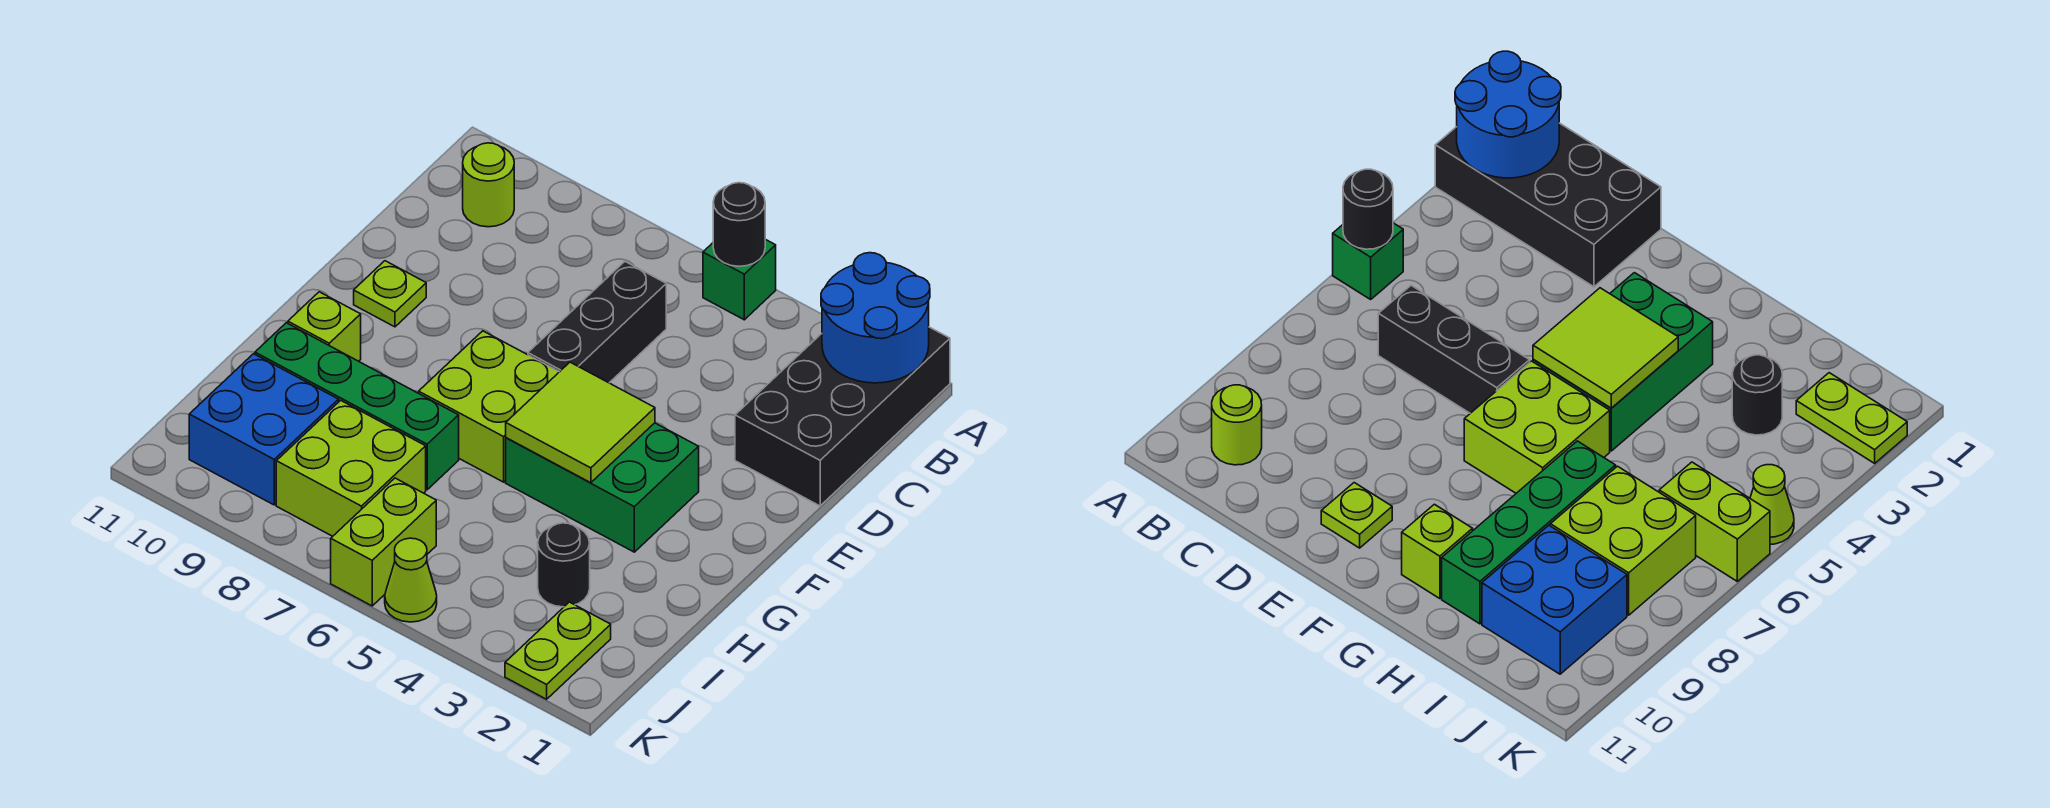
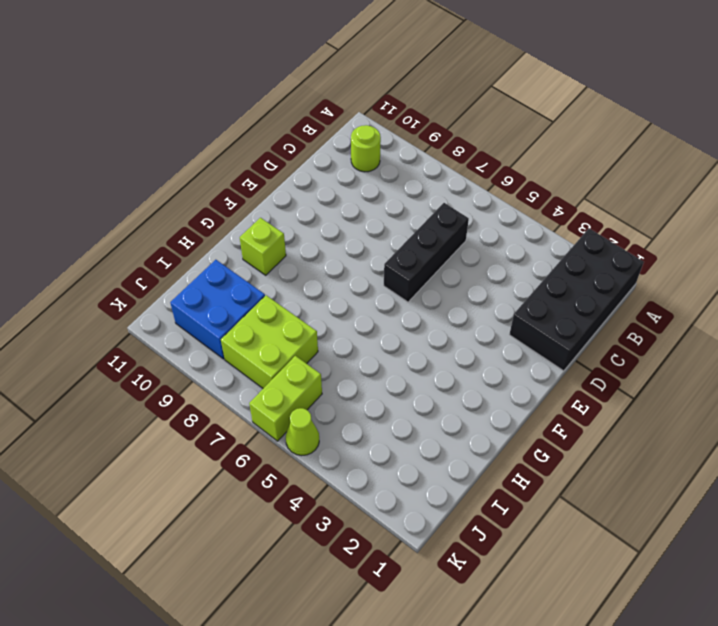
none -> green brick A5 level 1
none -> lime plate E10 level 1
none -> green brick F3:G5 level 1

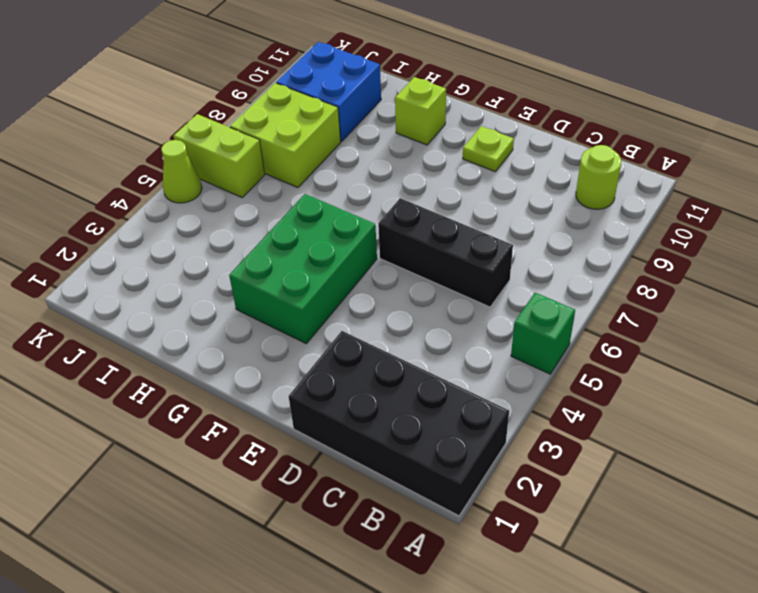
none -> lime brick F6:G7 level 1
none -> green brick H7:H10 level 1
none -> black round brick I3 level 1

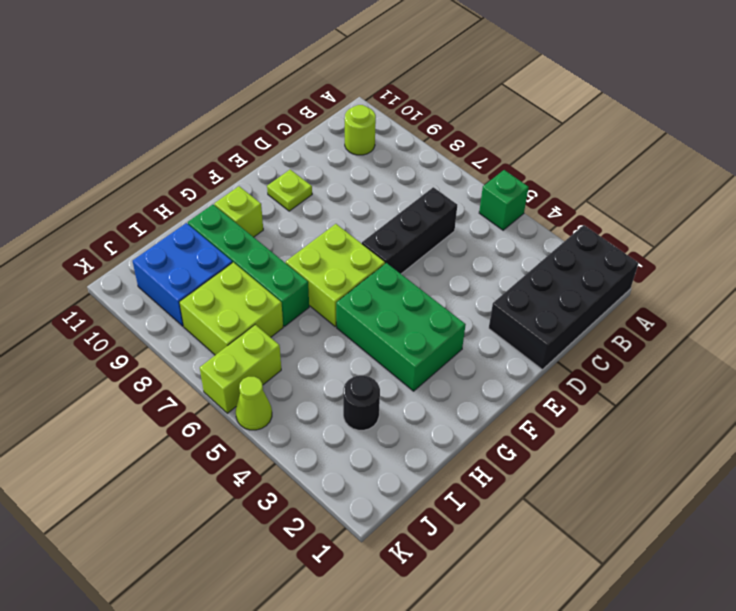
none -> lime plate J2:K2 level 1
none -> blue round brick A1:B2 level 2
none -> black round brick A5 level 2

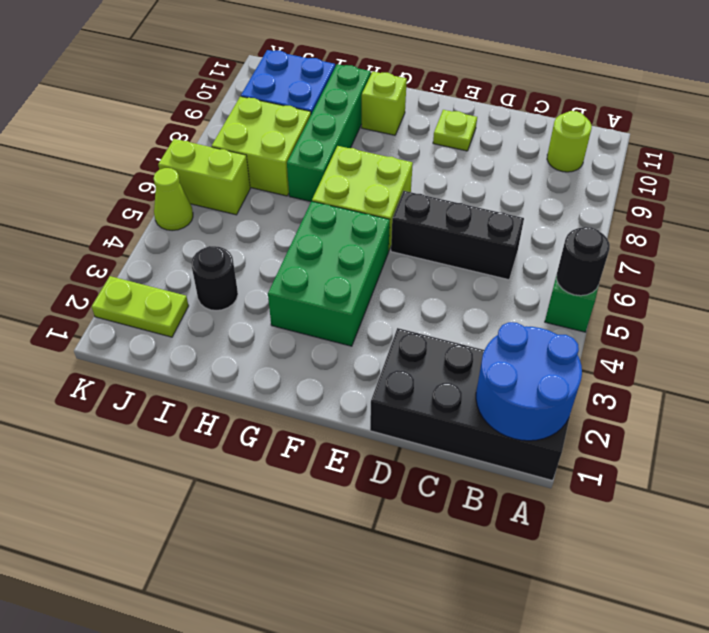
none -> lime tile F4:G5 level 2

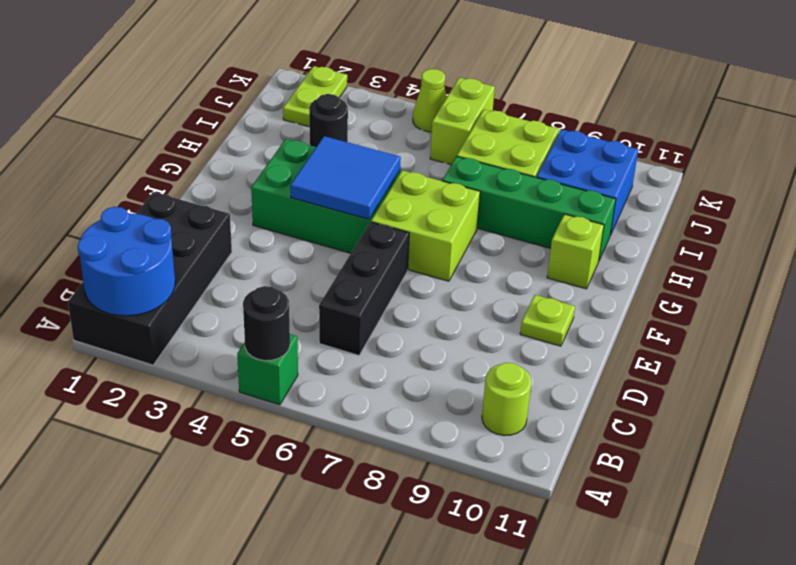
blue tile F4:G5 level 2 -> lime tile F4:G5 level 2

